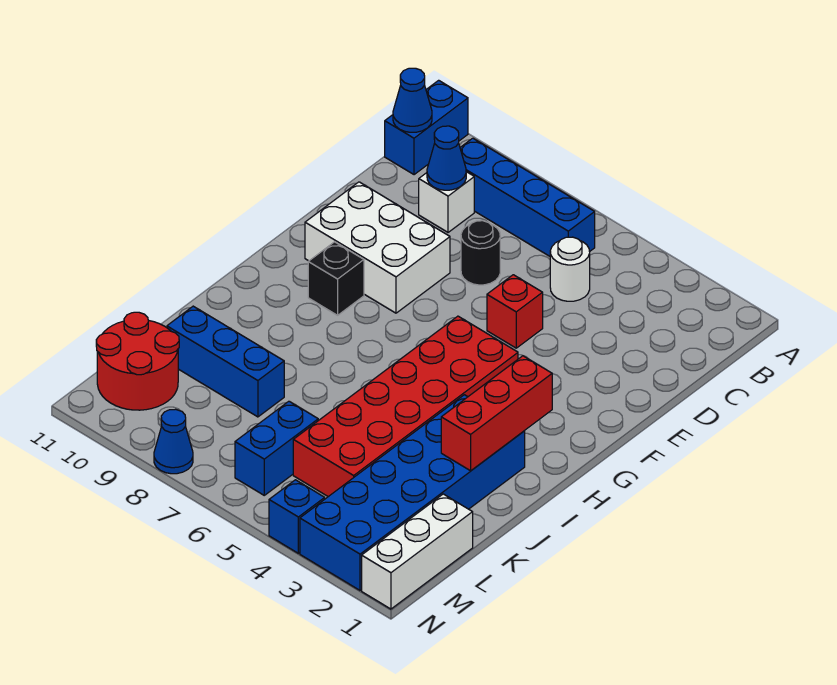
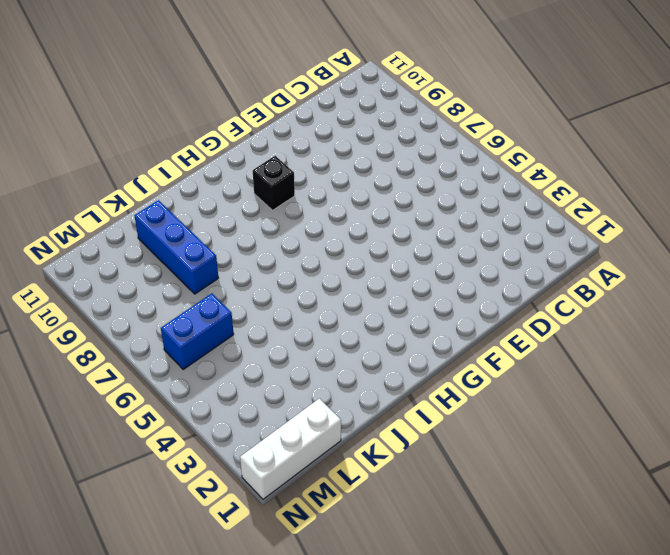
none -> blue brick A11:B11 level 1
none -> blue brick B6:B9 level 1
none -> white round brick C5 level 1

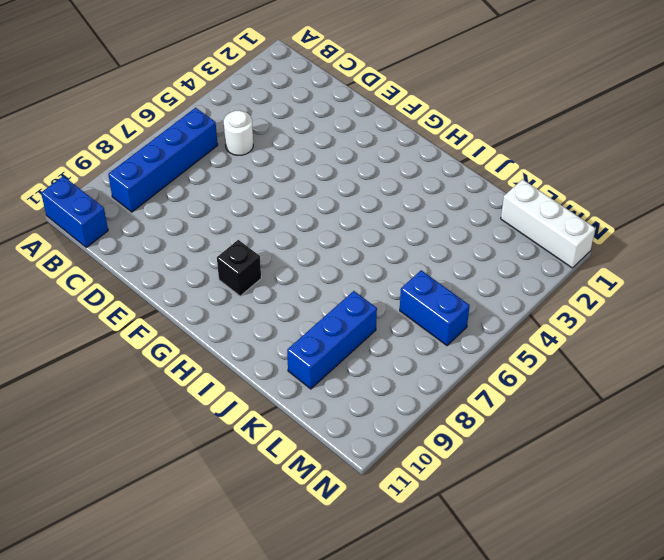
none -> white brick C9 level 1
none -> black round brick D7 level 1
none -> red brick E5 level 1

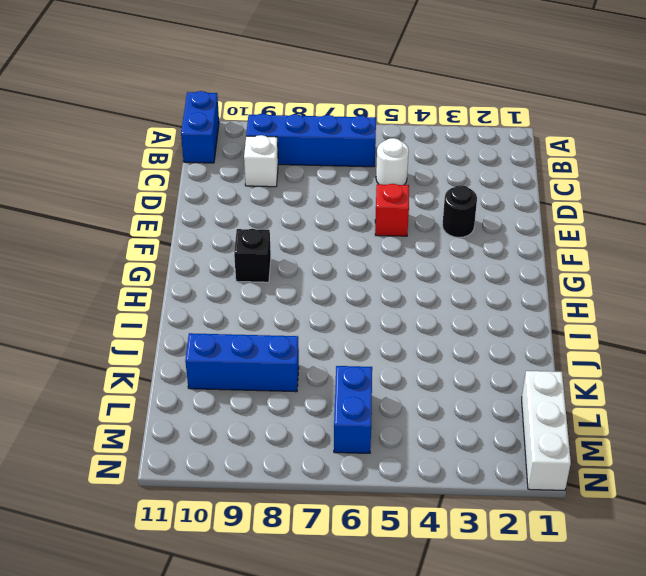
black round brick E3 level 1 -> black round brick D7 level 1
none -> white brick E8:F10 level 1
none -> red brick G4:L5 level 1
none -> blue brick I2:N3 level 1

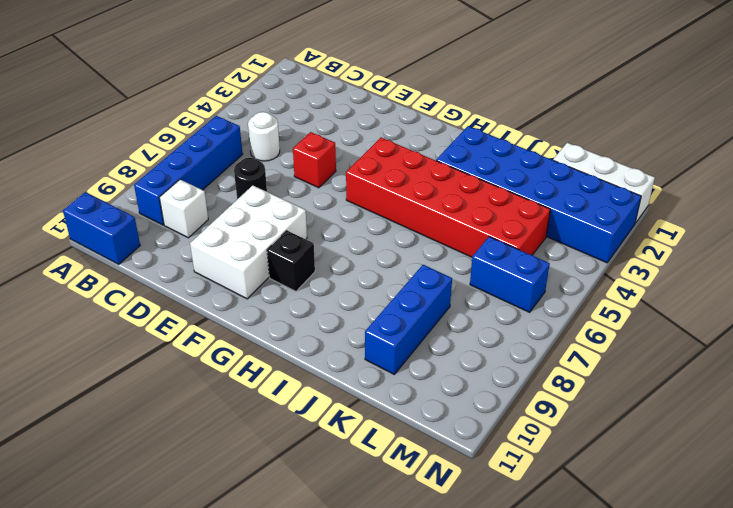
none -> red round brick L10:M11 level 1
none -> blue brick N4 level 1
none -> blue cone N8 level 1

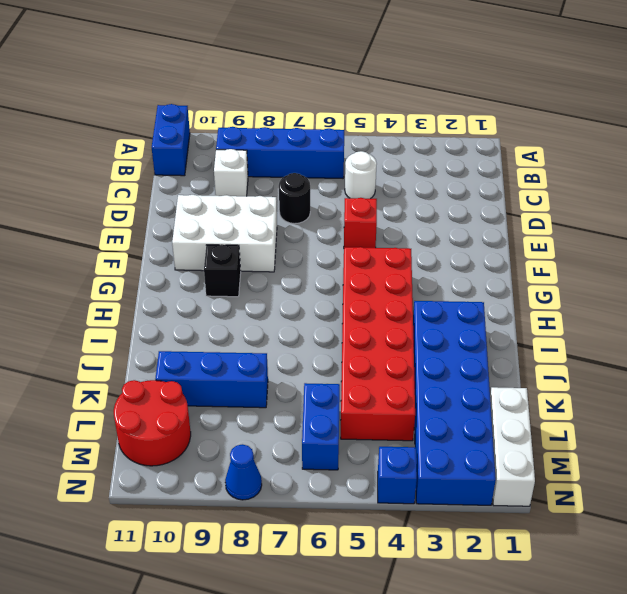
none -> blue cone B11 level 2
none -> blue cone C9 level 2
none -> red brick H2:J2 level 2

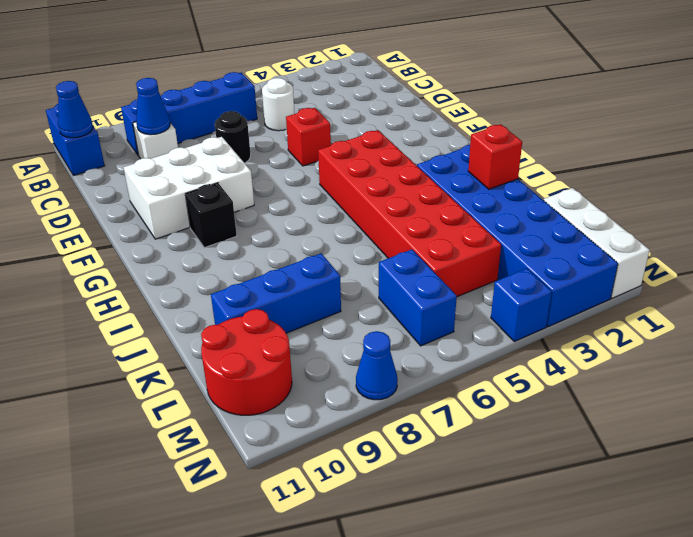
red brick J2 level 2 -> red brick H2:J2 level 2

